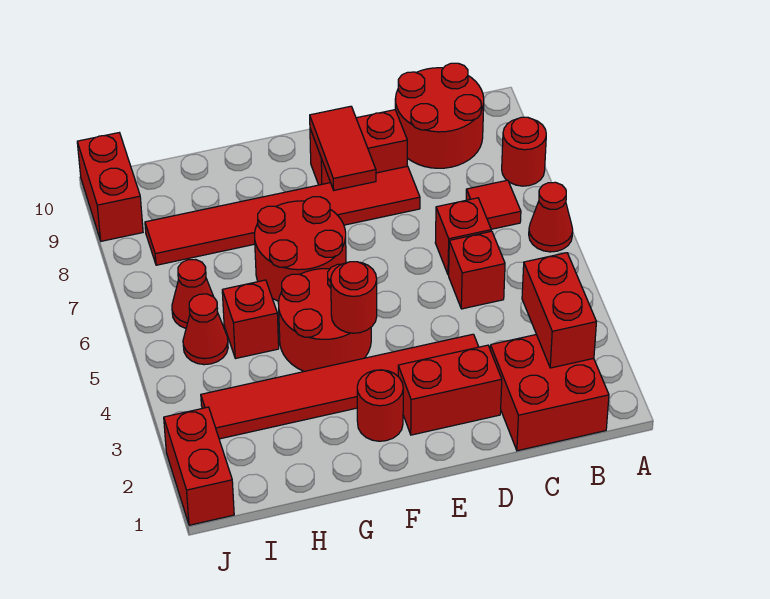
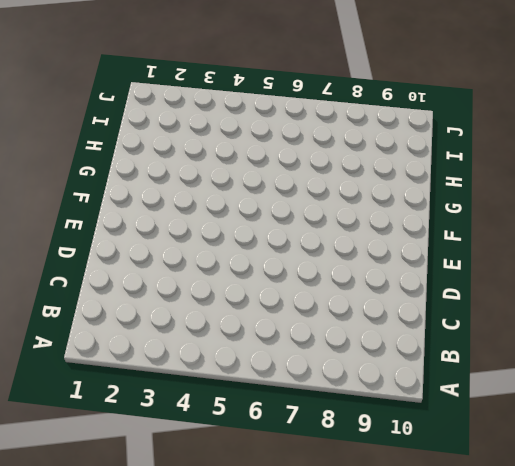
none -> red cone A6 level 1
none -> red round brick A8 level 1
none -> red brick B1:C2 level 1

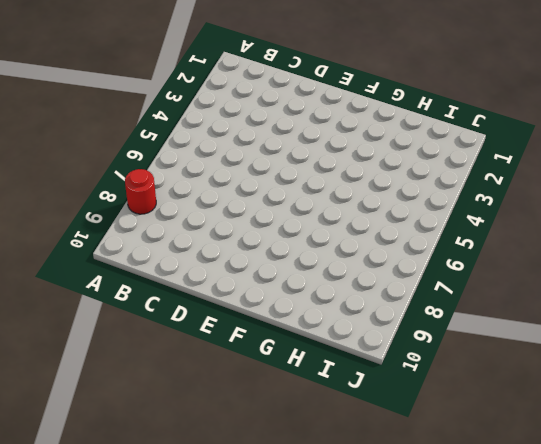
none -> red cone A6 level 1
none -> red brick B1:C2 level 1
none -> red tile B7 level 1

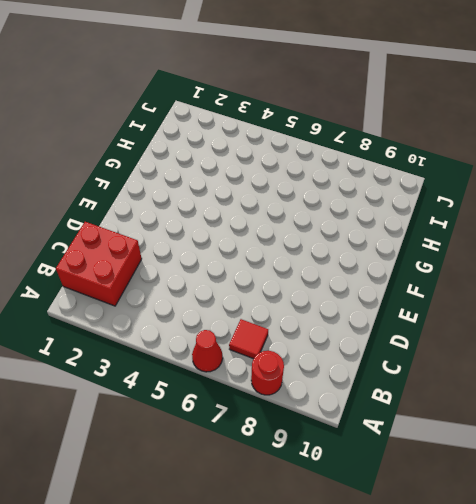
none -> red round brick B9:C10 level 1
none -> red brick C5 level 1
none -> red brick C6 level 1

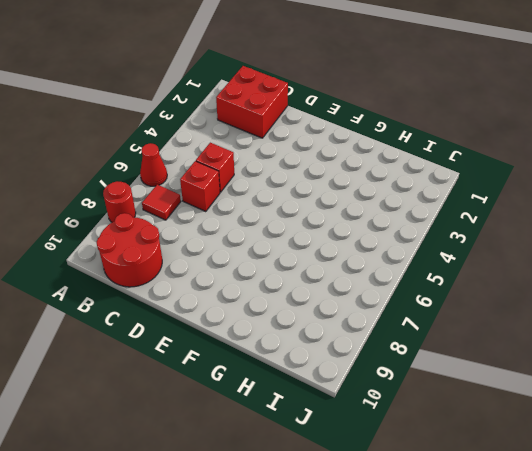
none -> red brick D2:E2 level 1
none -> red tile D3:I3 level 1
none -> red tile D8:I8 level 1

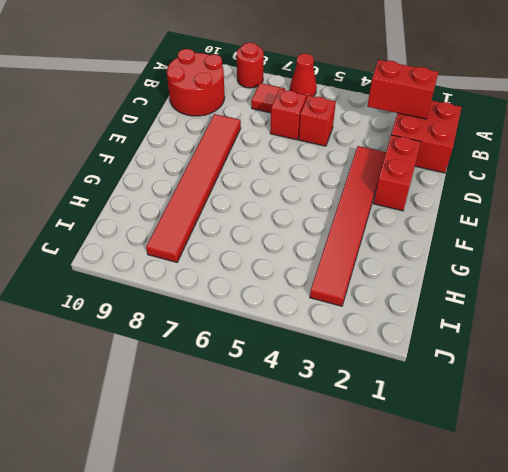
none -> red brick D9:E9 level 1
none -> red round brick F2 level 1
none -> red round brick F4:G5 level 1

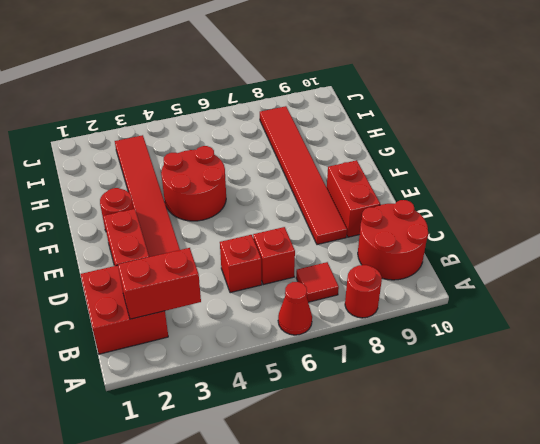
none -> red round brick F6:G7 level 1
none -> red brick H5 level 1
none -> red cone I5 level 1

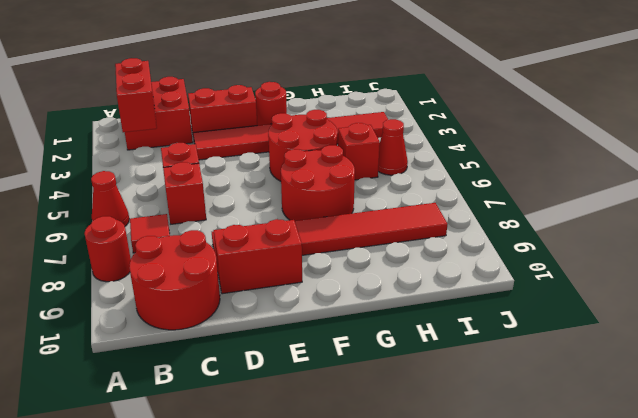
none -> red cone I6 level 1
none -> red brick J1:J2 level 1
none -> red brick J9:J10 level 1

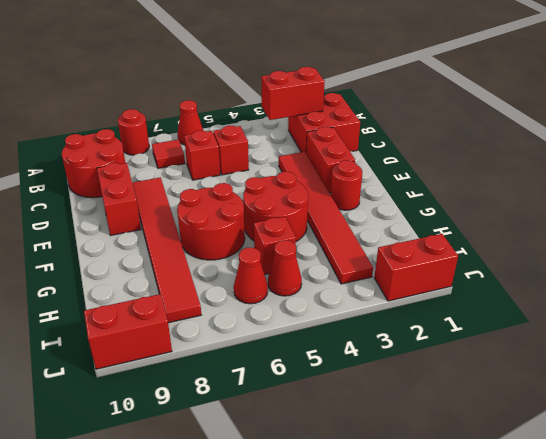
none -> red tile E8:E9 level 2
none -> red round brick F4 level 2

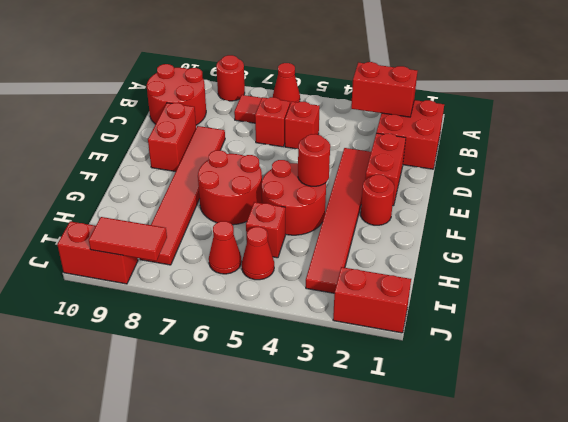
red tile J8:J9 level 2 -> red tile E8:E9 level 2

